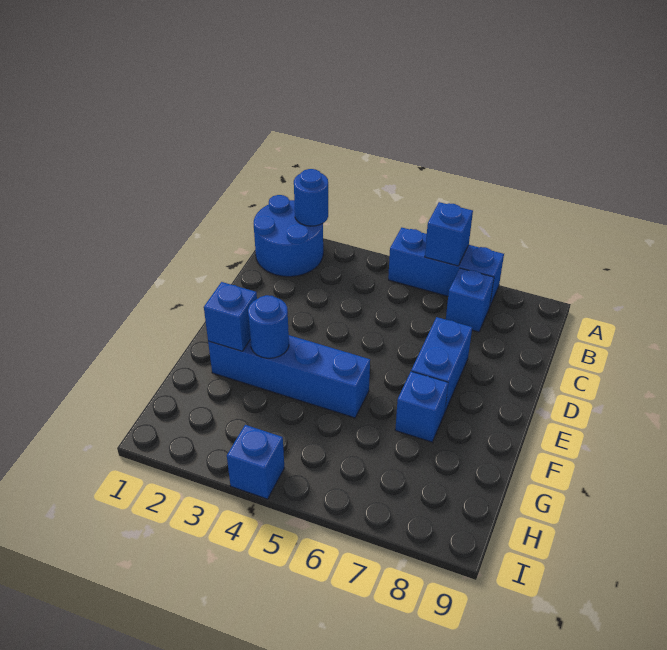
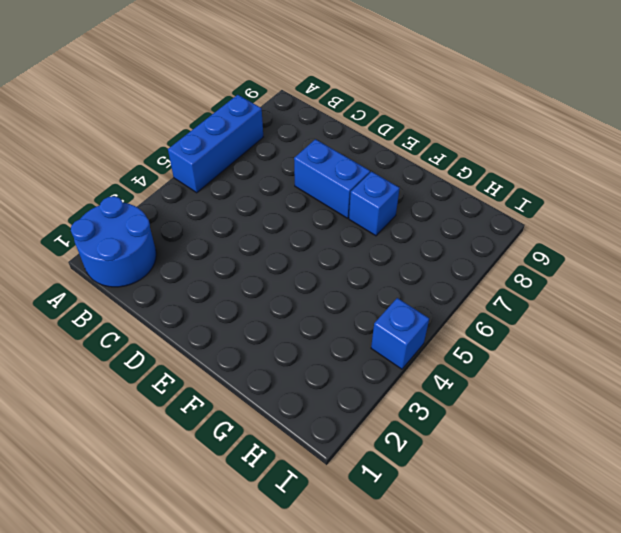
none -> blue brick B7 level 1
none -> blue brick F2:F5 level 1

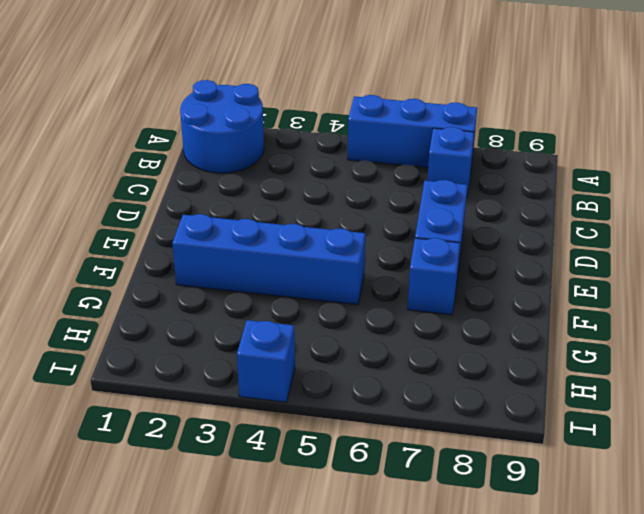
none -> blue round brick A2 level 2
none -> blue brick A6 level 2

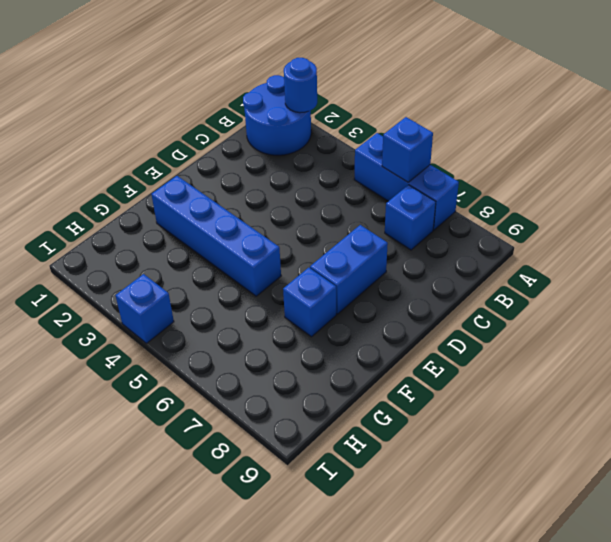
none -> blue brick F2 level 2
none -> blue round brick F3 level 2

